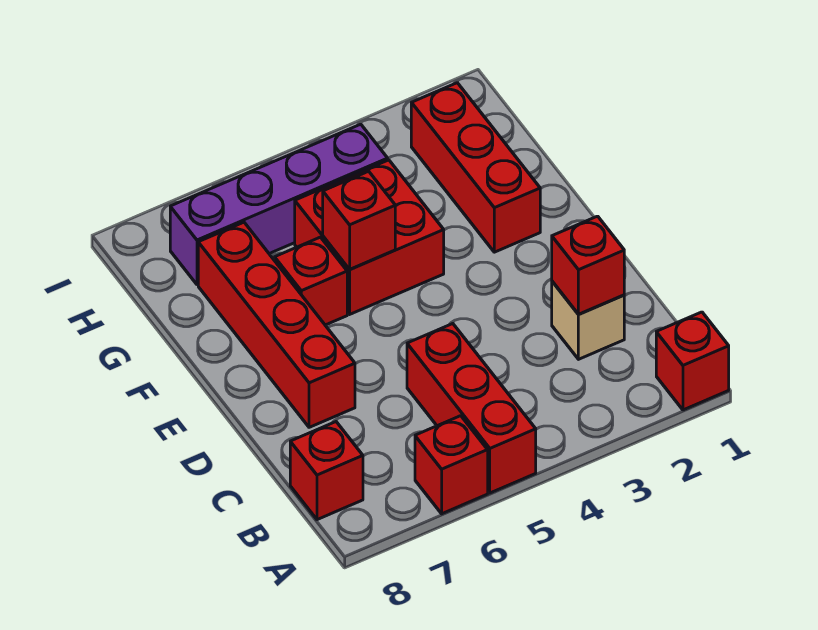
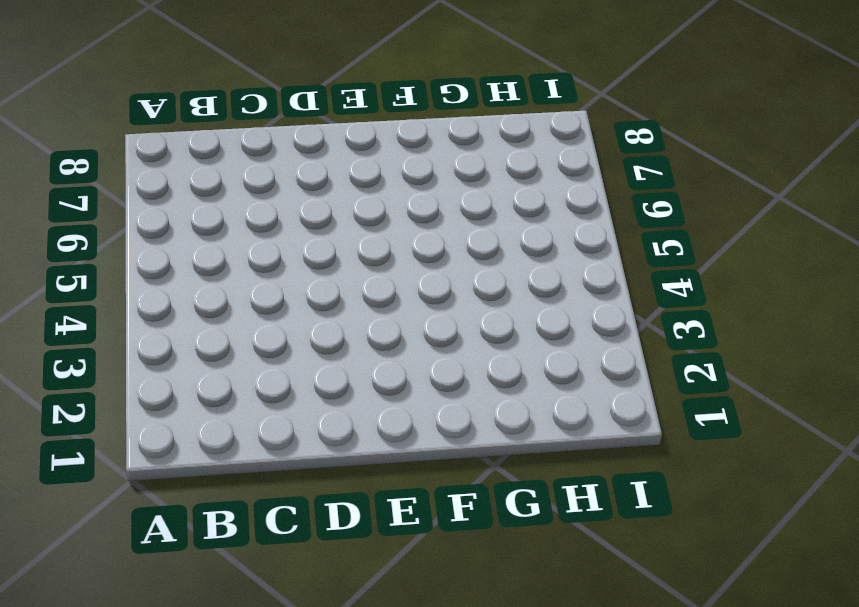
none -> red brick A1 level 1
none -> red brick A5:C5 level 1
none -> red brick A6 level 1

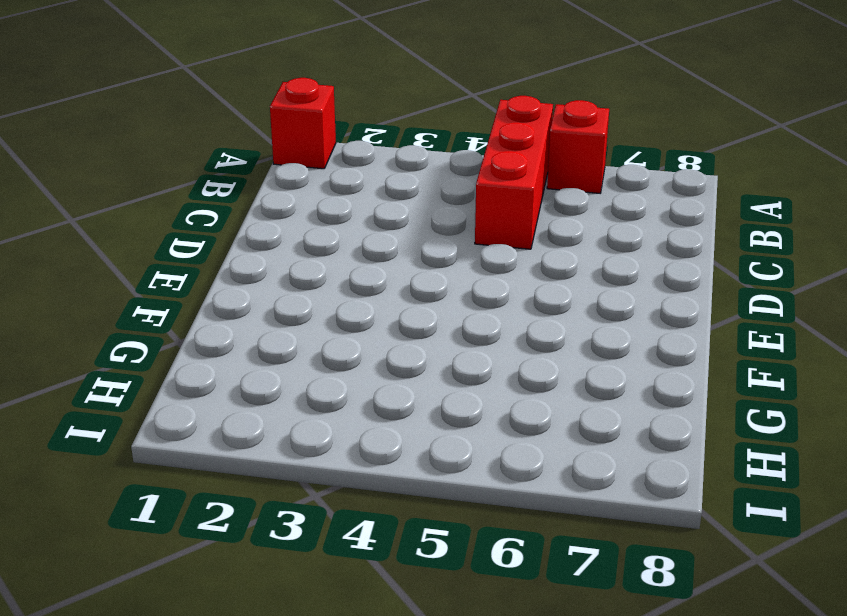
none -> red brick B8 level 1
none -> tan brick C2 level 1
none -> red brick D7:G7 level 1

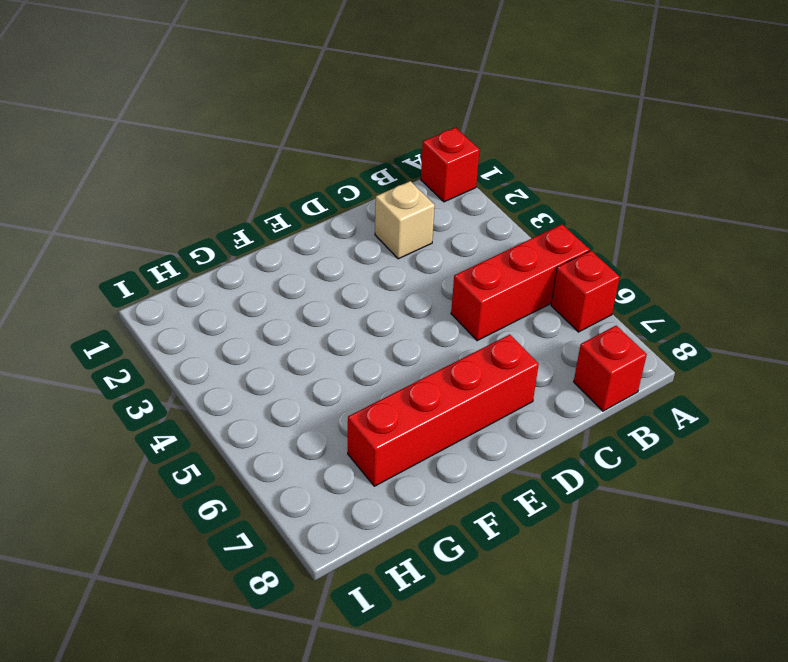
none -> red brick F2:H2 level 1
none -> red brick F4:G5 level 1
none -> red brick F6 level 1

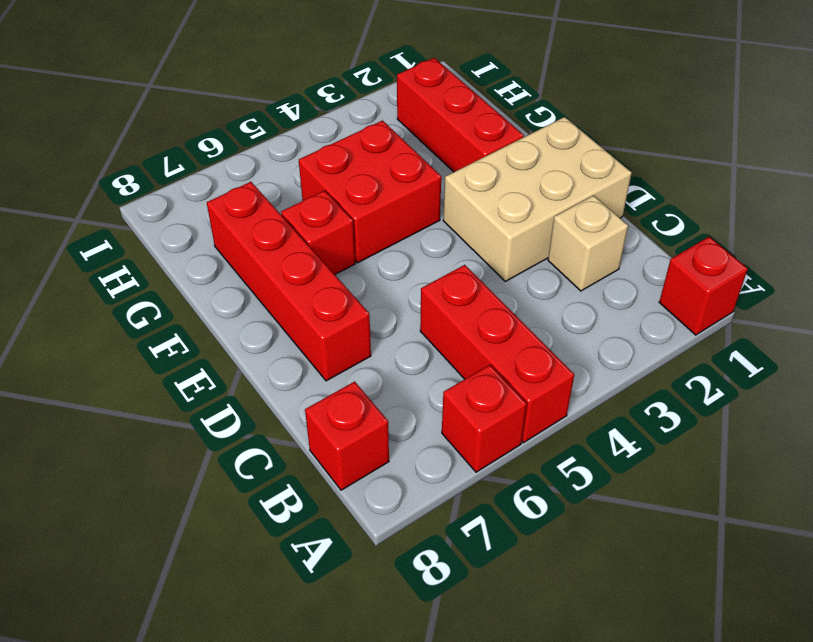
tan brick D1:E3 level 1 -> none
none -> purple brick H4:H7 level 1
none -> red brick C2 level 2
none -> red brick F5 level 2

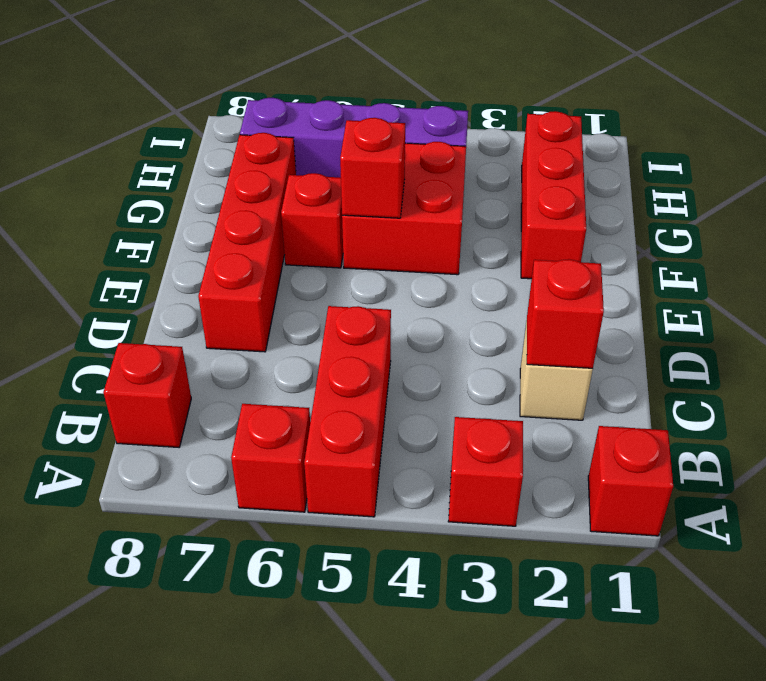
red brick A3 level 1 -> none

